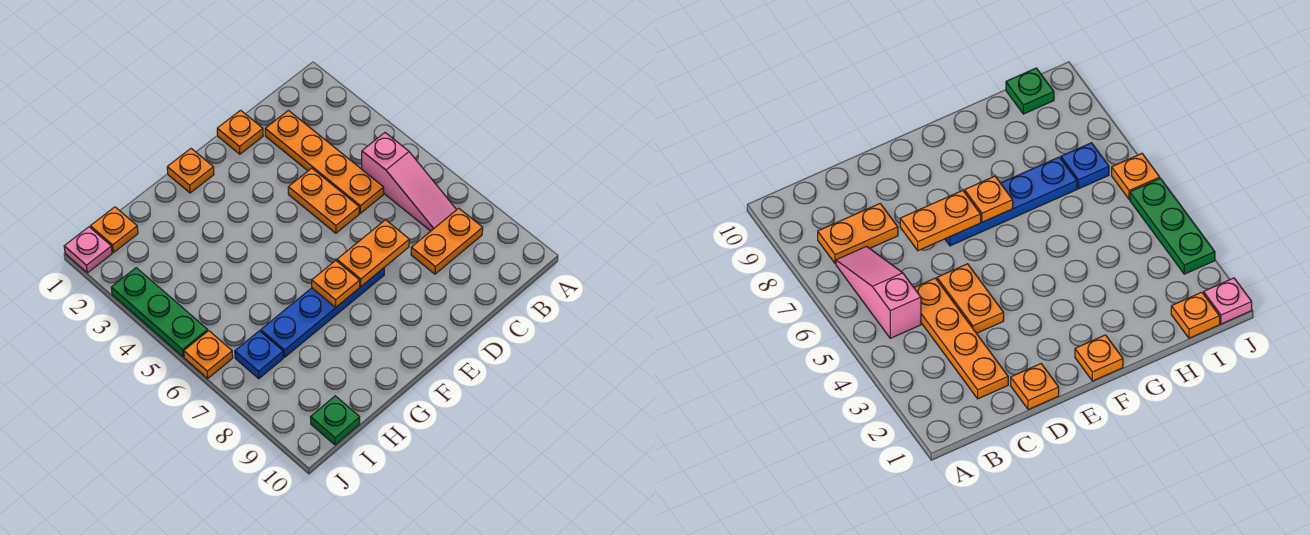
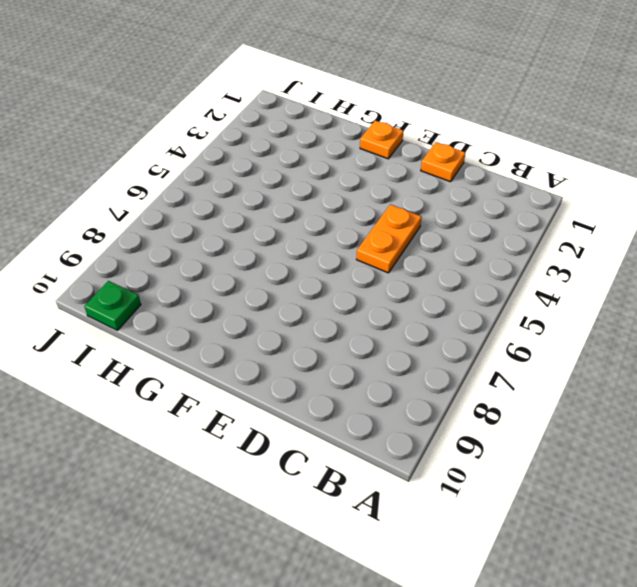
none -> pink slope B5:B7 level 1 top 5
none -> orange plate B8:C8 level 1
none -> orange plate C2:C5 level 1

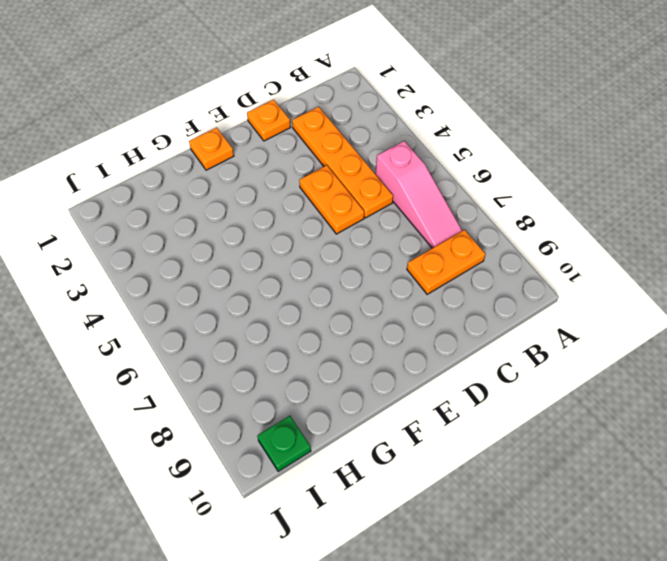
none -> blue plate E7:H7 level 1
none -> orange plate I1 level 1
none -> blue plate I7 level 1

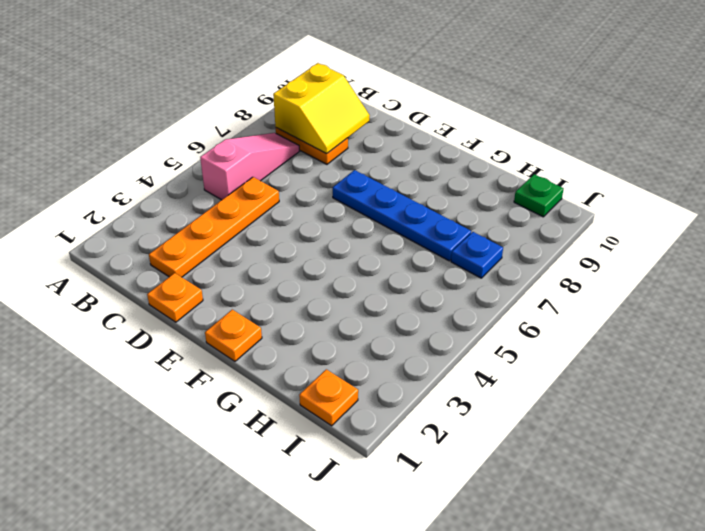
yellow slope B8:C9 level 2 top B -> none
none -> orange plate D4:D5 level 1
none -> pink plate J1 level 1
none -> green plate J3:J5 level 1

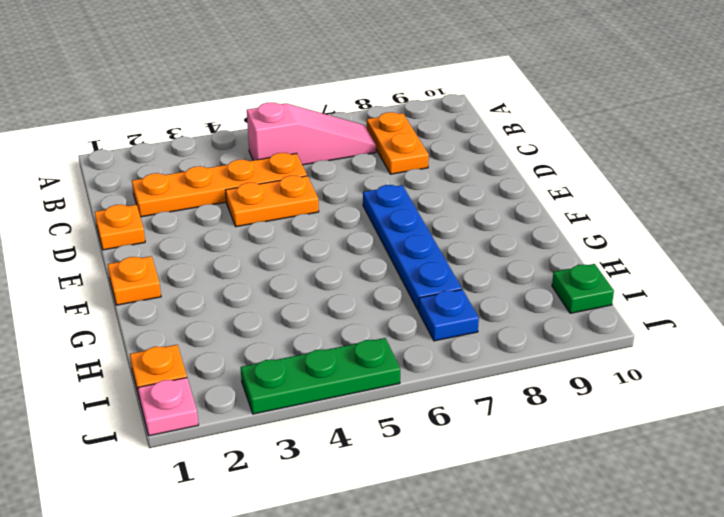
none -> orange plate J6 level 1
none -> orange plate D7:E7 level 2
none -> orange plate F7 level 2

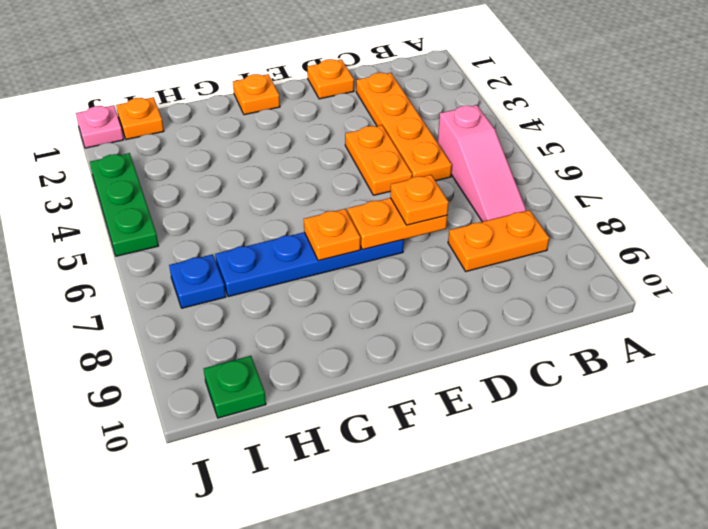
orange plate D7 level 3 -> orange plate J6 level 1

